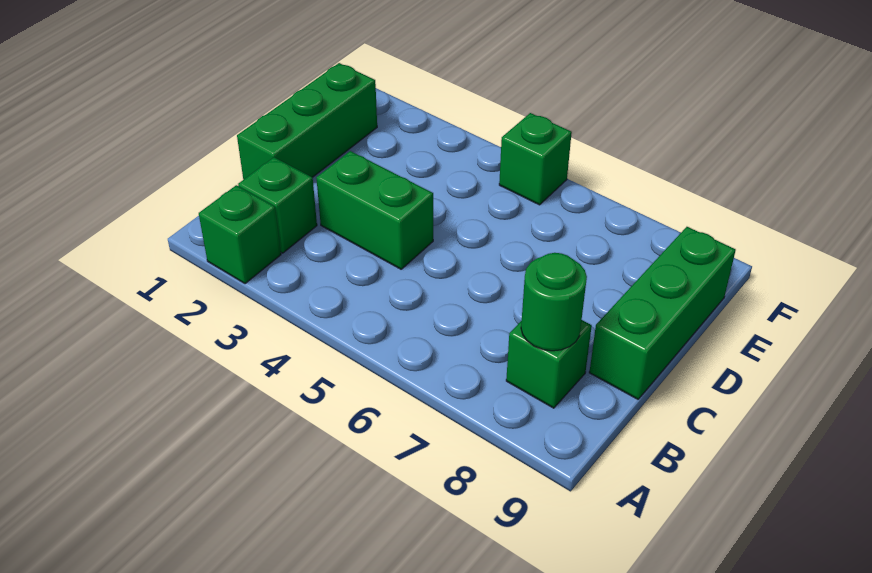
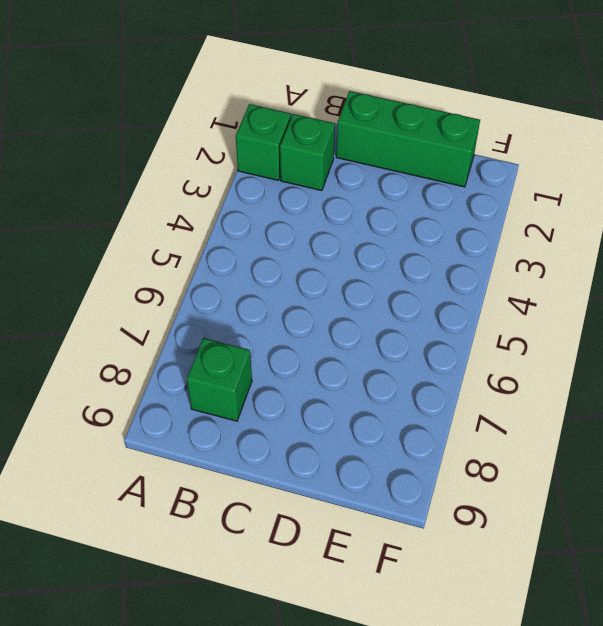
none -> green brick C3:C4 level 1
none -> green brick C9:E9 level 1

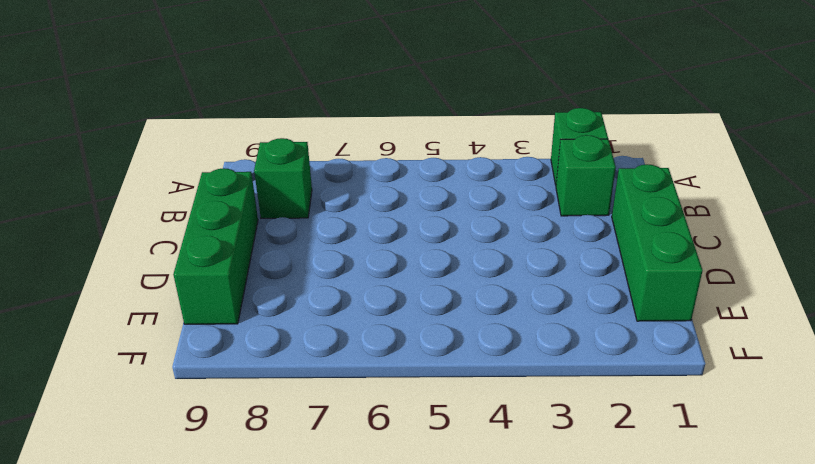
none -> green brick C3:C4 level 1
none -> green brick F5 level 1

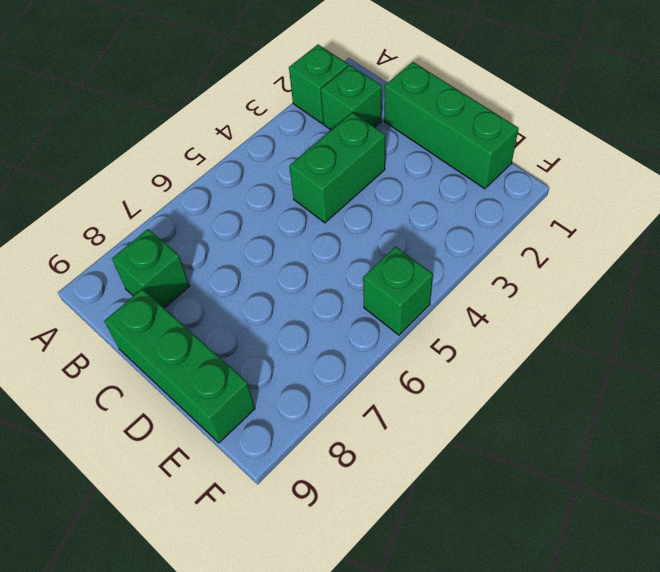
none -> green round brick B8 level 2

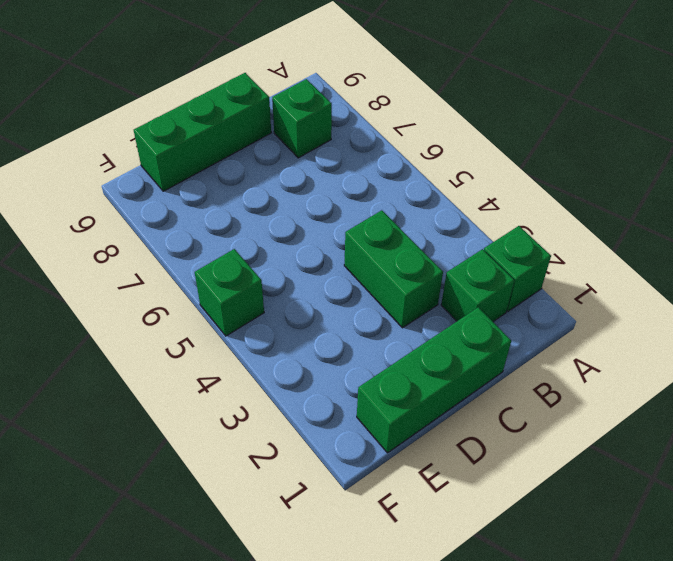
none -> green round brick B8 level 2

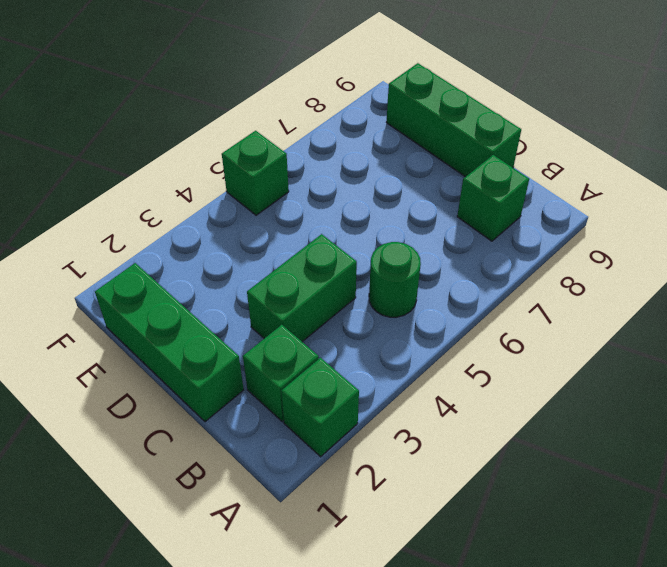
green round brick B5 level 1 -> green round brick B8 level 2

